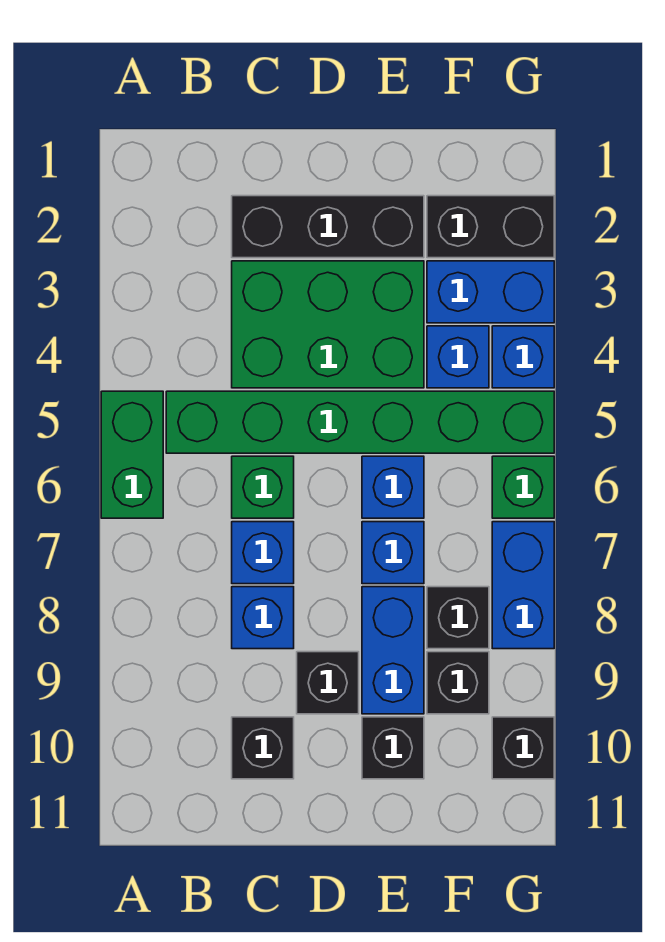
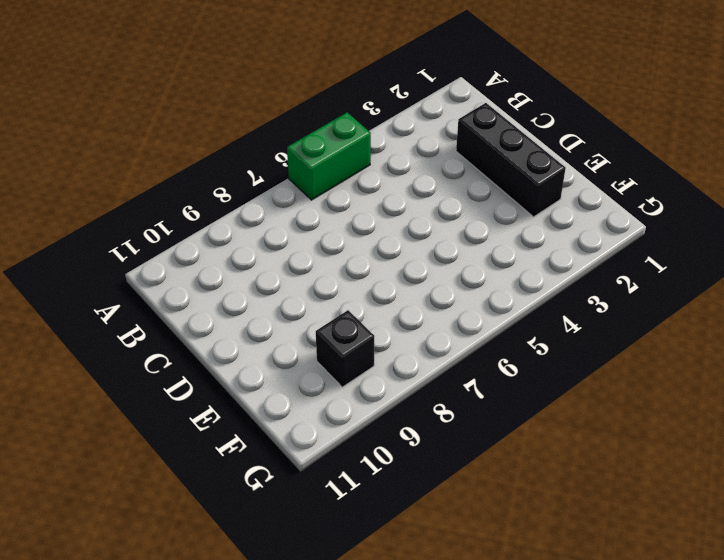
none -> green brick B5:G5 level 1
none -> green brick C3:E4 level 1
none -> green brick C6 level 1

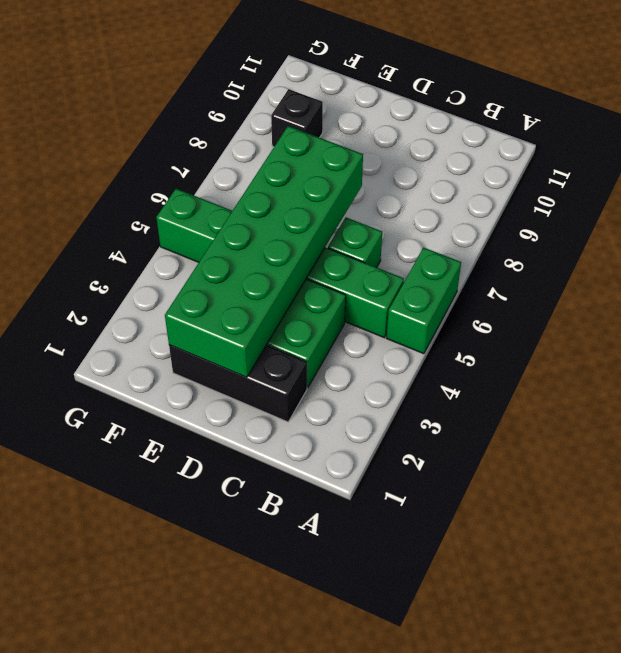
green brick D2:E7 level 2 -> none
none -> blue brick C7 level 1
none -> blue brick C8 level 1
none -> black brick C10 level 1

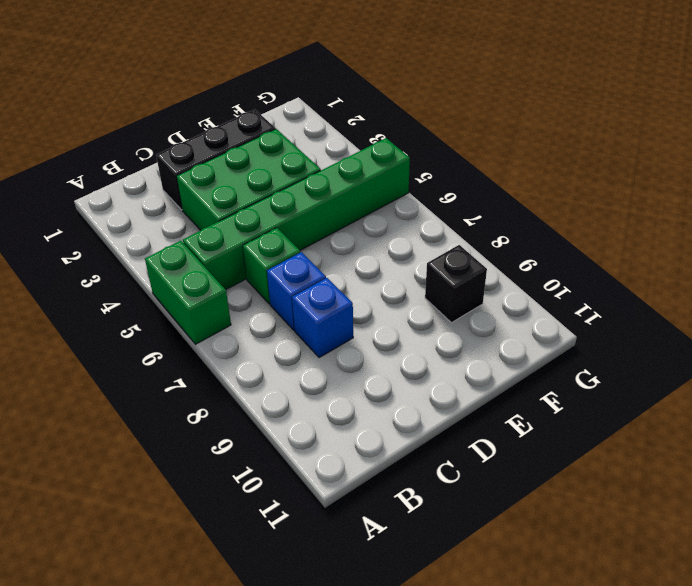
none -> black brick C10 level 1
none -> black brick D9 level 1
none -> blue brick E6 level 1

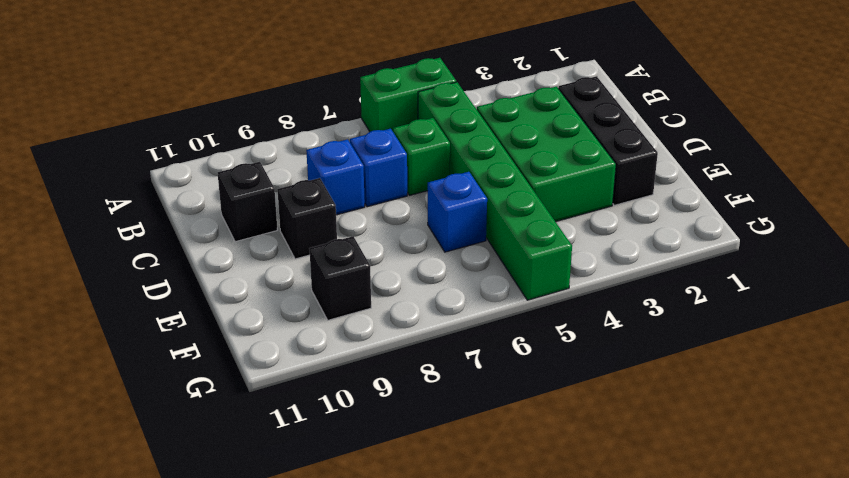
none -> blue brick E7 level 1
none -> blue brick E8:E9 level 1
none -> black brick E10 level 1

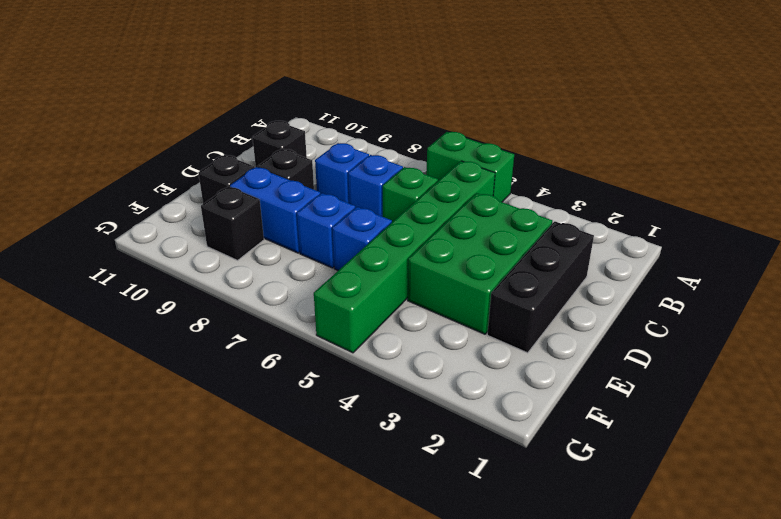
none -> black brick F2:G2 level 1
none -> blue brick F3:G3 level 1
none -> blue brick F4 level 1

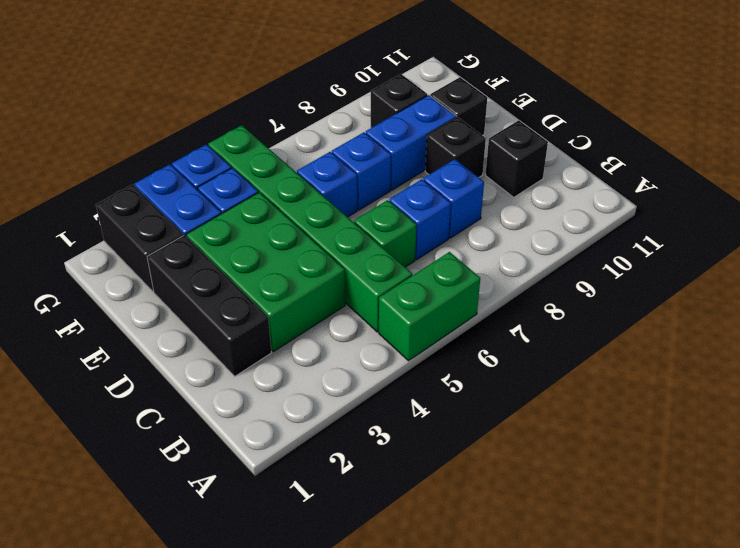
none -> black brick F8 level 1
none -> green brick G6 level 1
none -> blue brick G7:G8 level 1

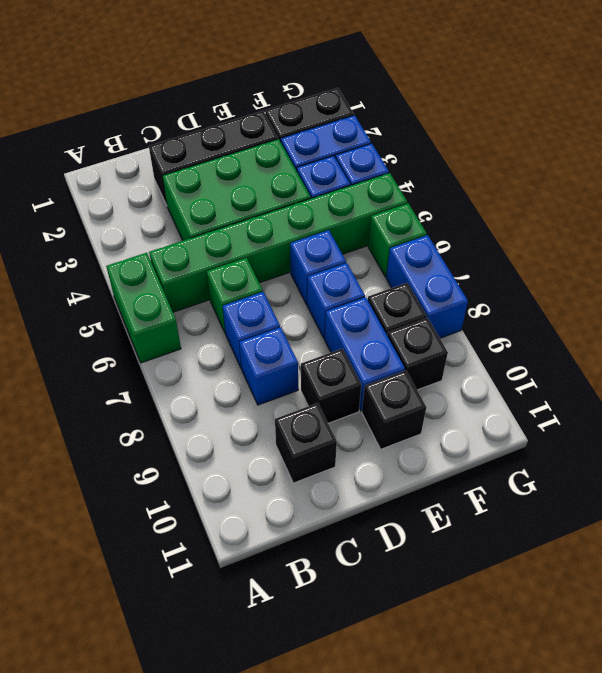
none -> black brick G10 level 1

